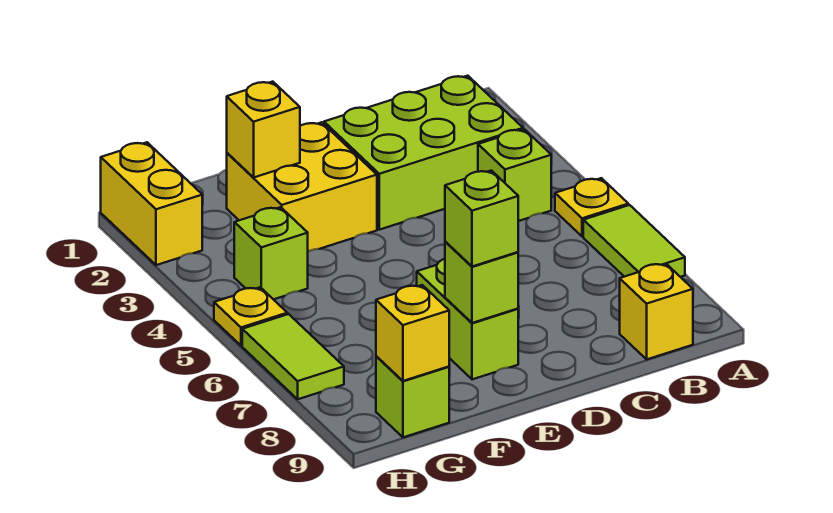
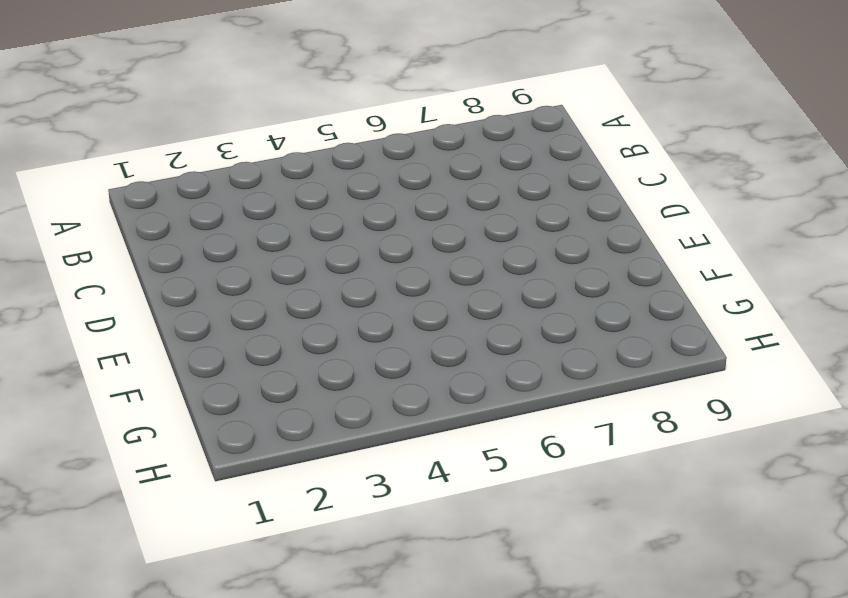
none -> yellow plate A5 level 1
none -> lime tile A6:A7 level 1
none -> lime brick B2:D3 level 1

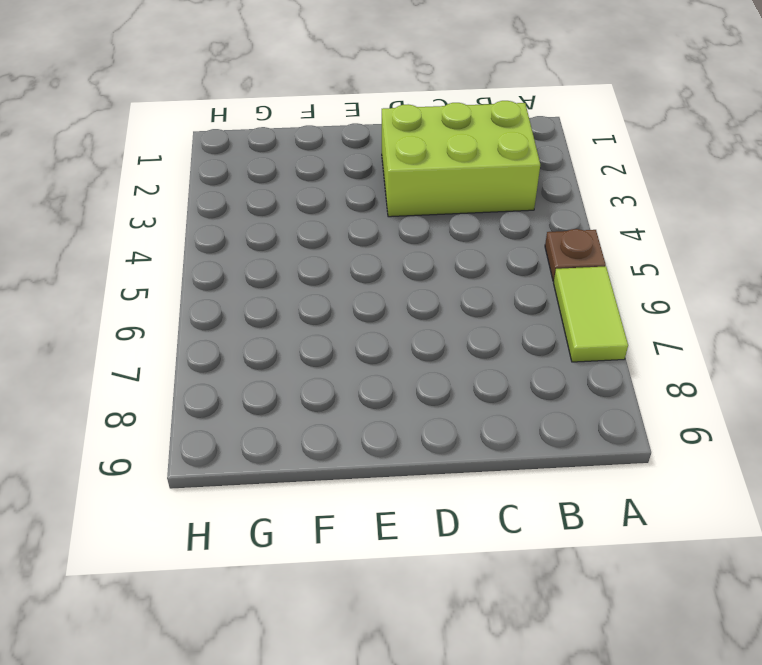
brown plate A5 level 1 -> yellow plate A5 level 1
none -> lime brick B4 level 1
none -> yellow brick B9 level 1
none -> yellow brick E2:F3 level 1

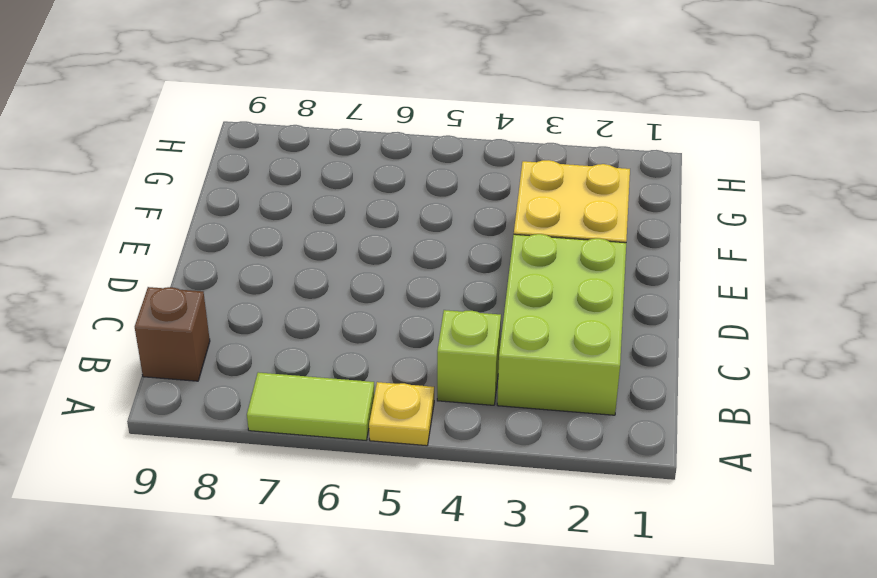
brown brick B9 level 1 -> yellow brick B9 level 1
none -> lime brick E7:E8 level 1
none -> lime brick G4 level 1
none -> lime brick G9 level 1

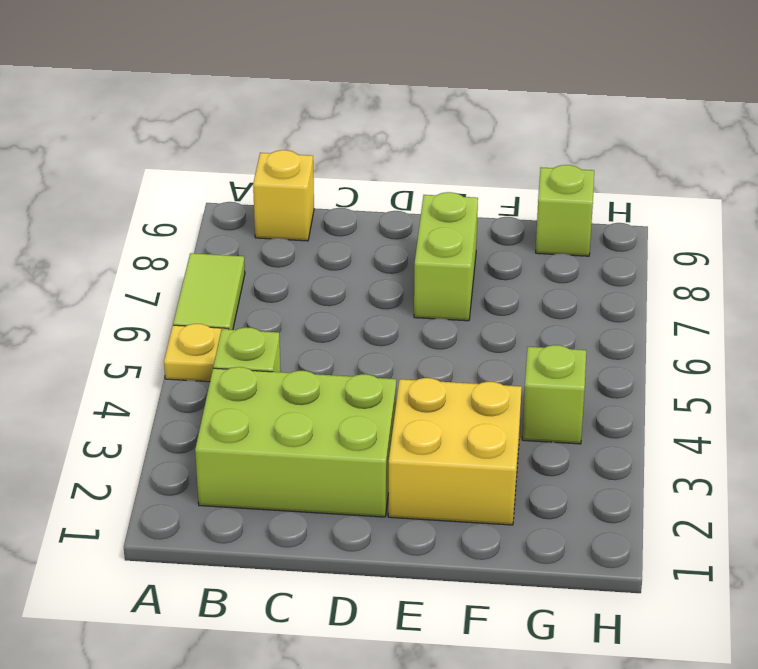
none -> yellow brick H1:H2 level 1
none -> yellow plate H5 level 1
none -> lime tile H6:H7 level 1

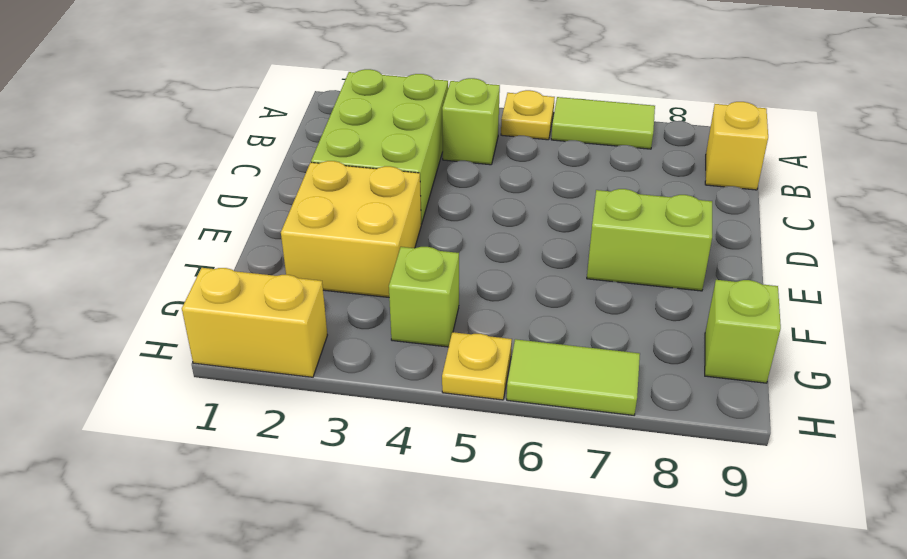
none -> lime brick E8 level 2
none -> yellow brick F2 level 2
none -> yellow brick G9 level 2

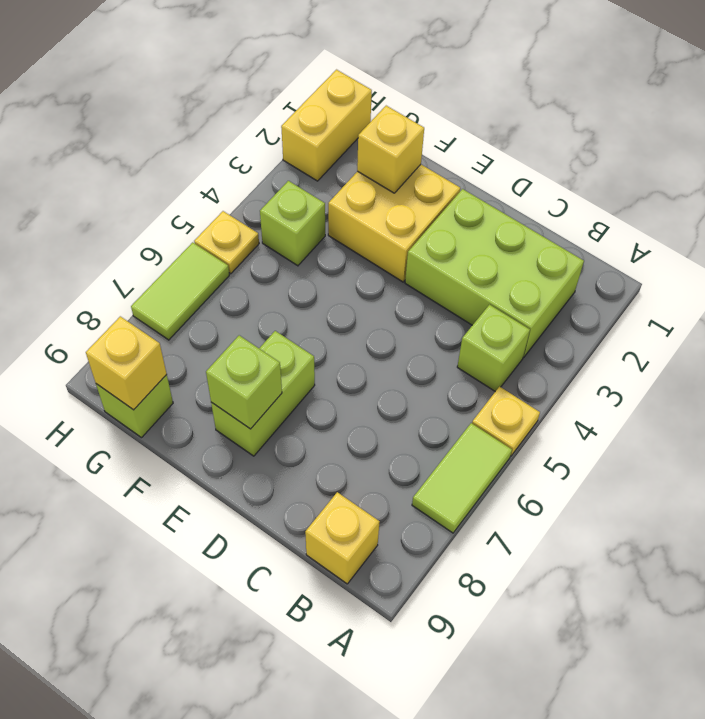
none -> lime brick E8 level 3

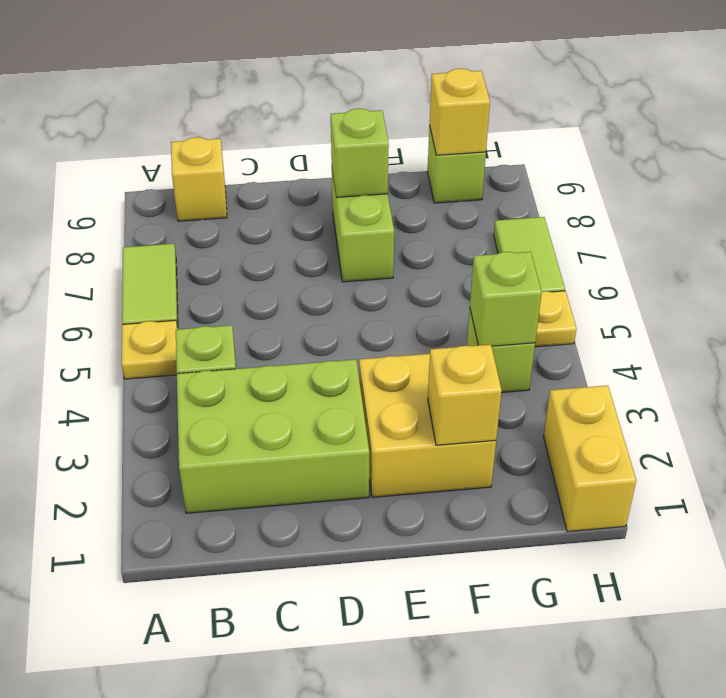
lime brick G4 level 2 -> lime brick E8 level 3

